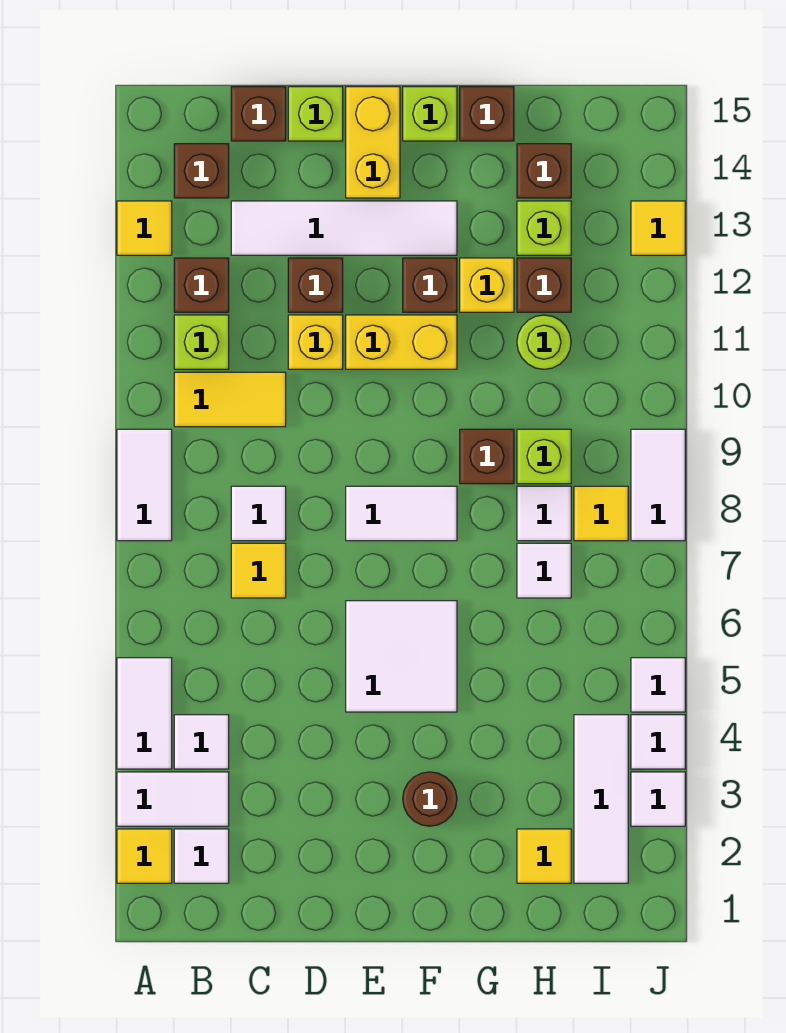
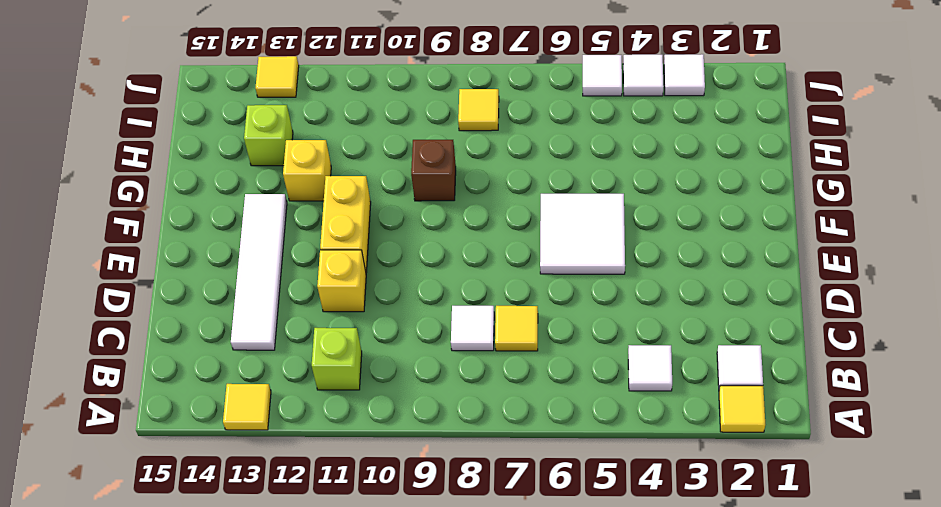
none -> white tile A3:B3 level 1
none -> white tile A4:A5 level 1
none -> white tile A8:A9 level 1
none -> yellow tile B10:C10 level 1

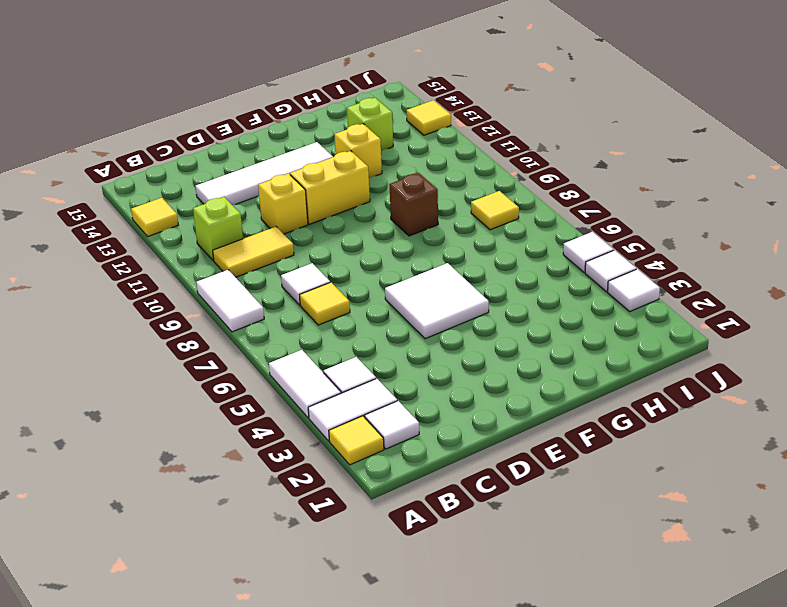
none -> brown brick B12 level 1
none -> brown brick B14 level 1
none -> brown brick C15 level 1
none -> brown brick D12 level 1

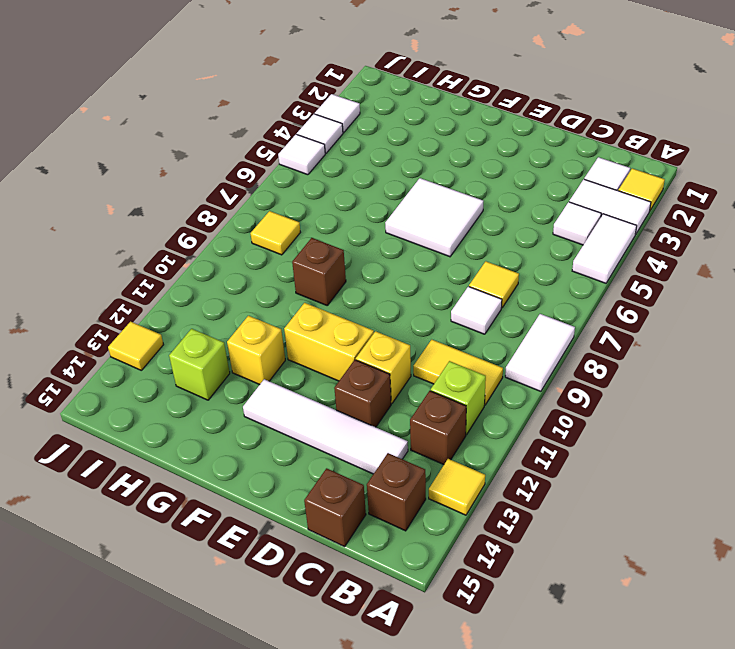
none -> lime brick D15 level 1
none -> white tile E8:F8 level 1
none -> yellow brick E14:E15 level 1
none -> brown round brick F3 level 1

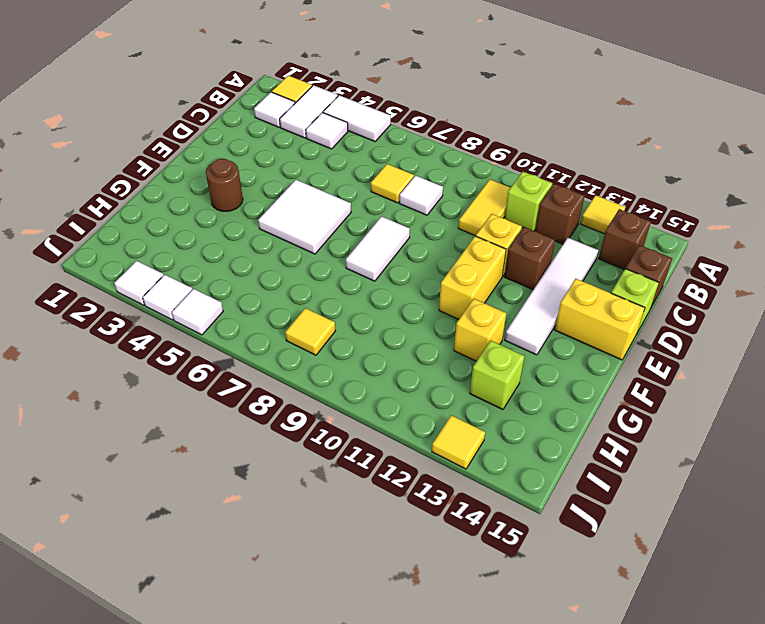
none -> white tile A8:A9 level 1
none -> brown brick F12 level 1
none -> lime brick F15 level 1
none -> brown brick G9 level 1

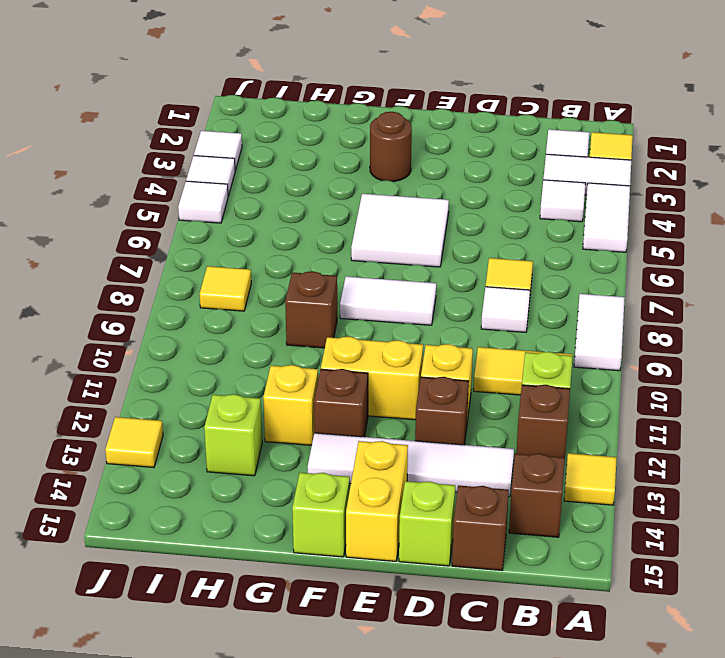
none -> brown brick G15 level 1
none -> yellow tile H2 level 1
none -> white tile H7 level 1
none -> white tile H8 level 1

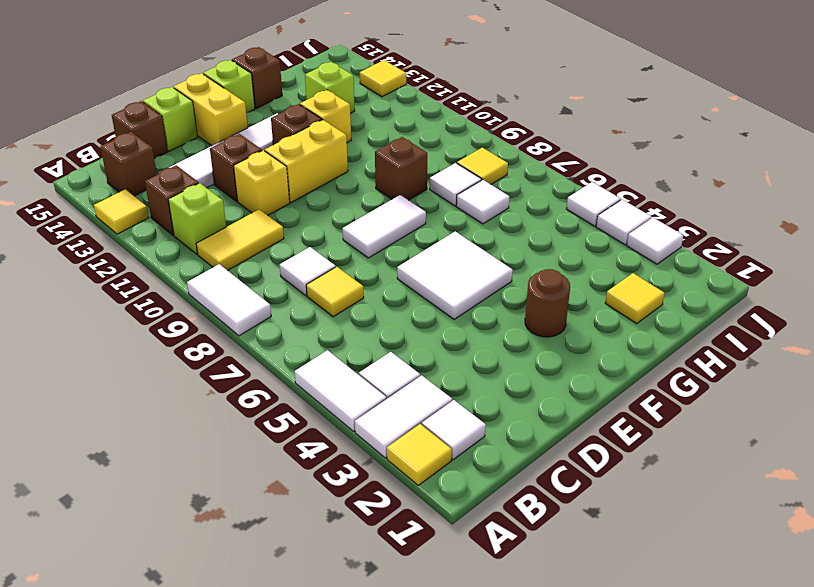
none -> lime brick H9 level 1
none -> lime round brick H11 level 1
none -> brown brick H12 level 1
none -> brown brick H14 level 1

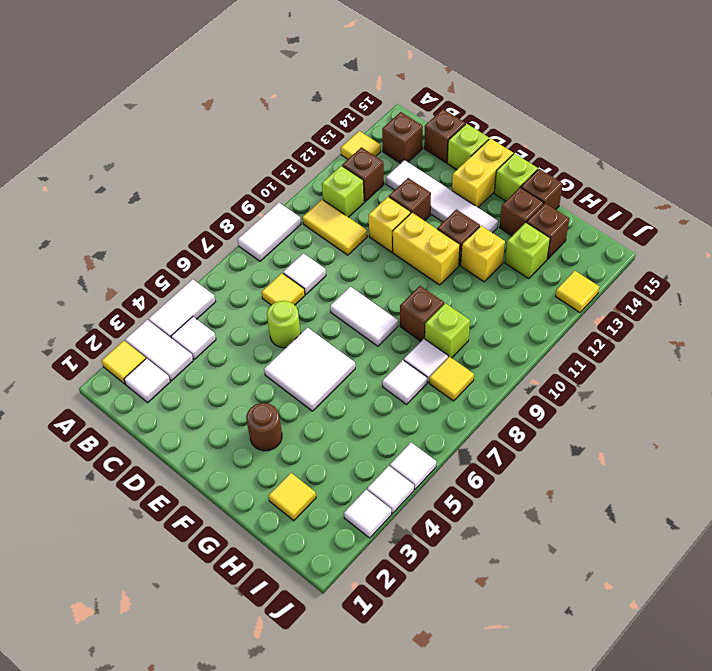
lime round brick D6 level 1 -> lime round brick H11 level 1
brown brick G14 level 1 -> brown brick H12 level 1
none -> white tile I2:I4 level 1
none -> white tile J8:J9 level 1

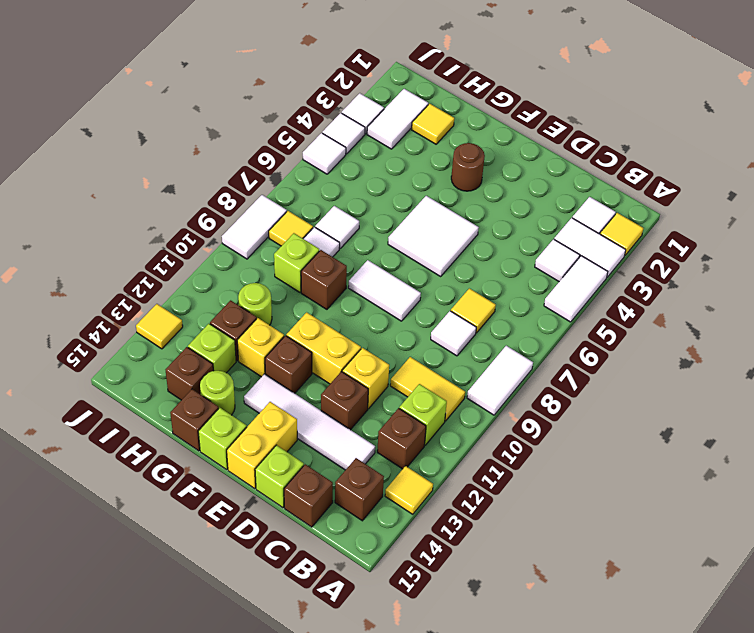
lime round brick G14 level 1 -> none
white tile I2:I3 level 1 -> white tile I2:I4 level 1

